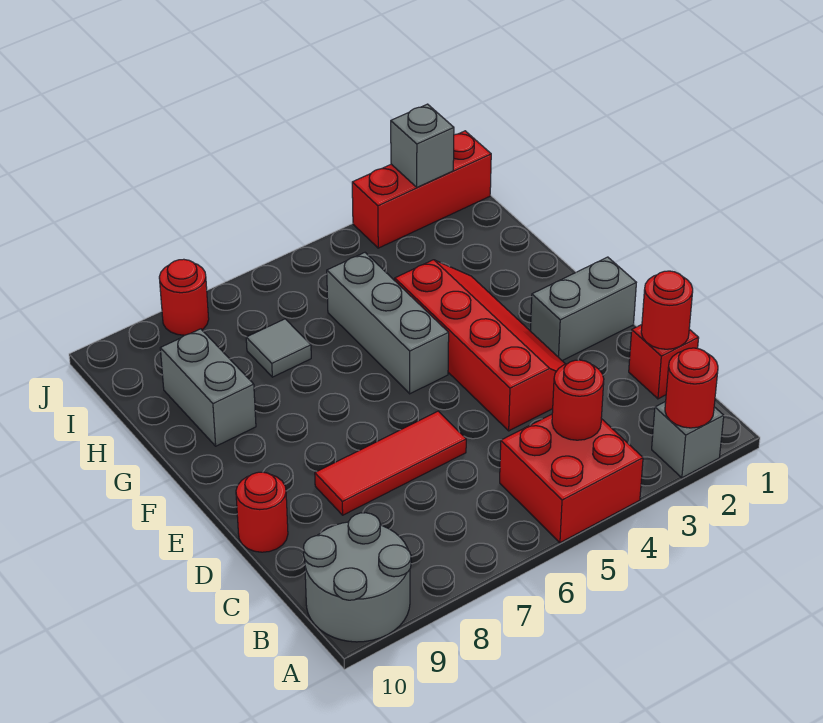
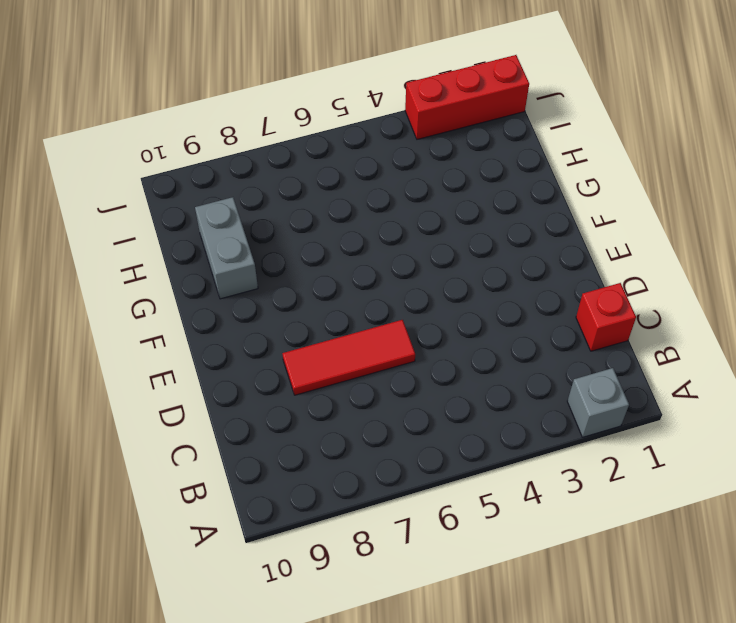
none -> red brick A4:B5 level 1
none -> grey round brick A9:B10 level 1
none -> red slope D3:G4 level 1 top 4

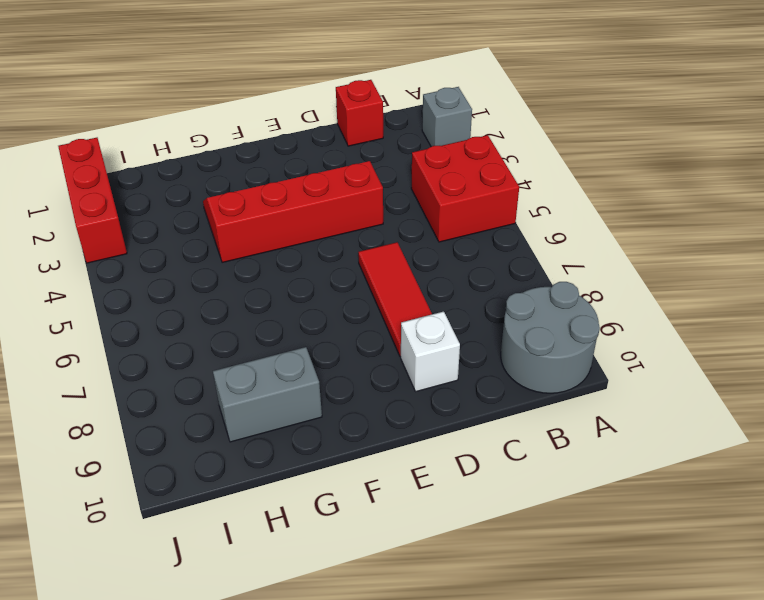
white brick D9 level 1 -> none
none -> red round brick D10 level 1
none -> grey brick E1:E2 level 1
none -> grey brick F5:H5 level 1

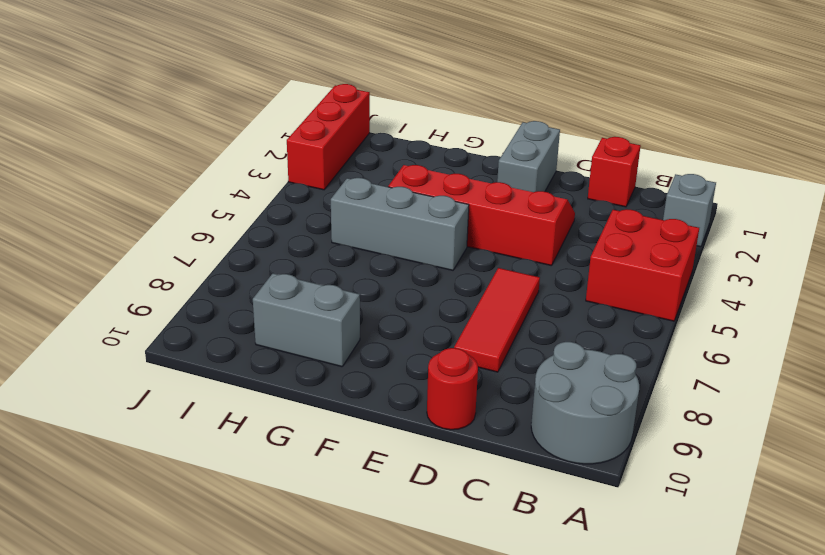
none -> grey tile H7 level 1
none -> red round brick J8 level 1
none -> red round brick A2 level 2

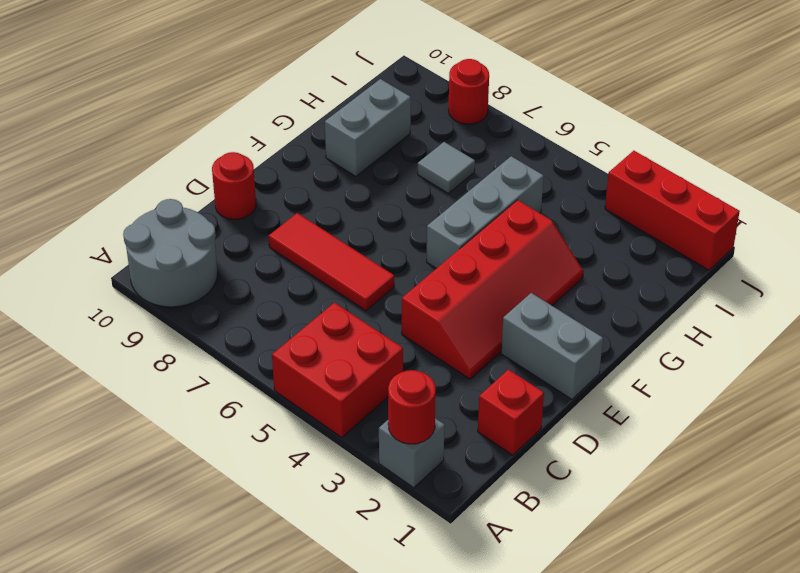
none -> red round brick B4 level 2
none -> red round brick C1 level 2
none -> grey brick J2 level 2

